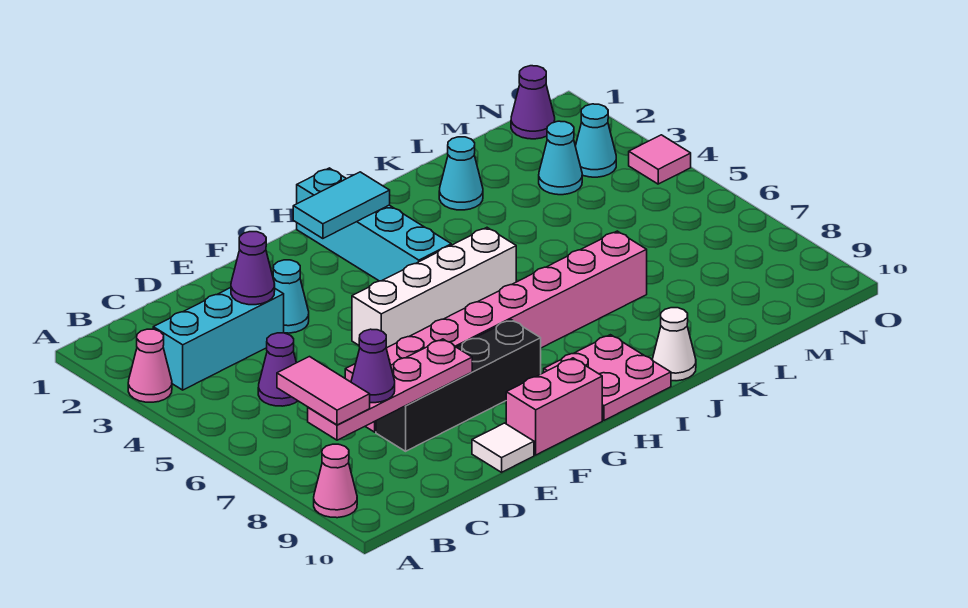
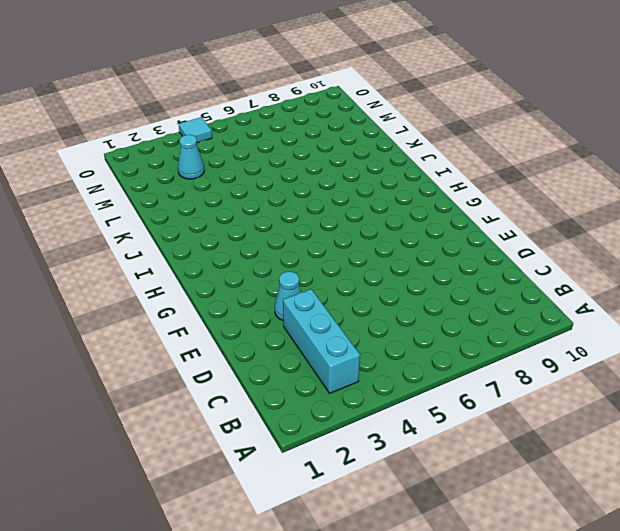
cyan tile O4 level 1 -> pink tile O4 level 1
none -> pink cone A3 level 1
none -> pink cone A9 level 1
none -> purple cone C5 level 1

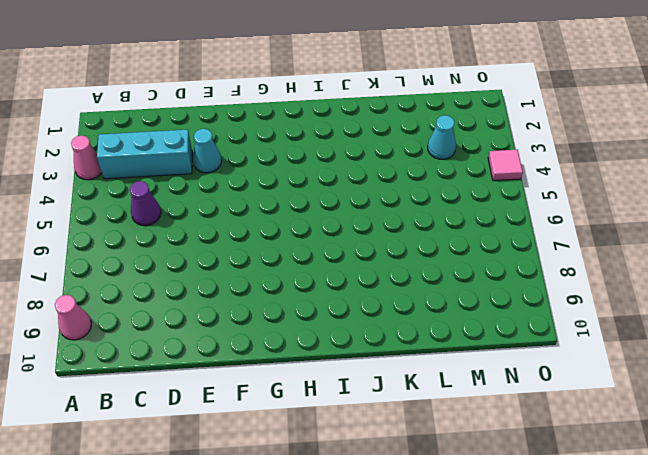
none -> pink brick D7:K7 level 1
none -> black brick D8:G8 level 1
none -> white tile E10 level 1

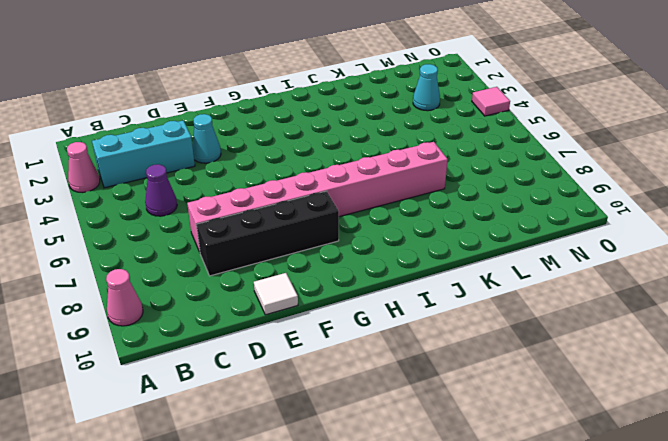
none -> white brick F5:I5 level 1
none -> pink brick F10:G10 level 1
none -> cyan brick H1:H4 level 1

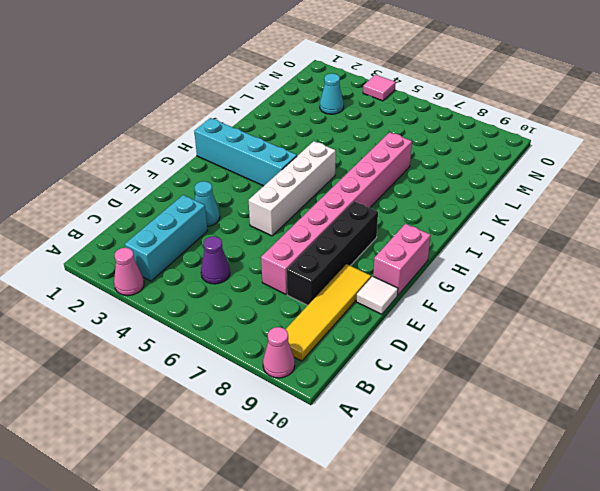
yellow tile B9:E9 level 1 -> none
none -> pink plate H9:I10 level 1
none -> white cone J10 level 1
none -> cyan cone K2 level 1

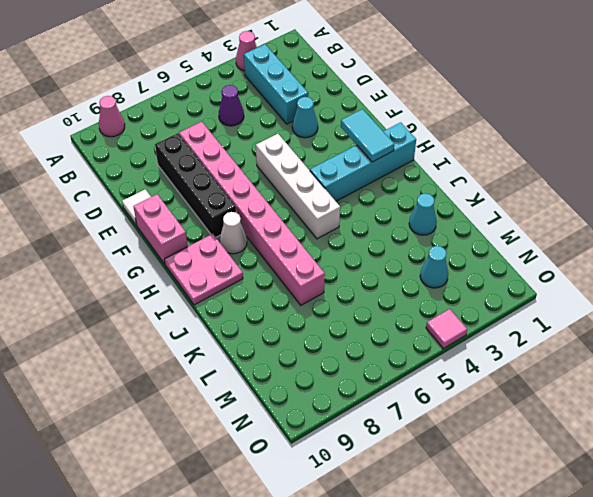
white cone H8 level 1 -> white cone J10 level 1
none -> purple cone N1 level 1
none -> cyan cone N3 level 1
none -> pink plate B8:E8 level 2

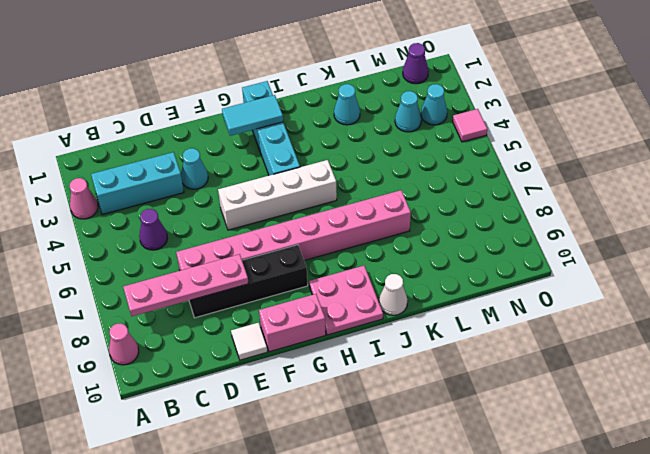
none -> purple cone D3 level 2
none -> pink tile B7:B8 level 3
none -> purple cone C8 level 3

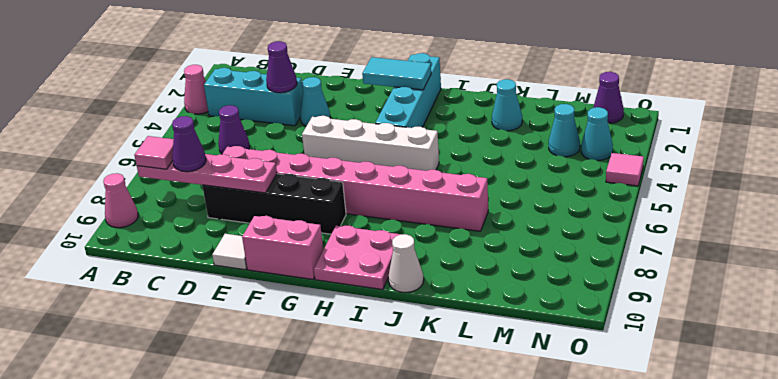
pink tile B8 level 3 -> pink tile B7:B8 level 3

